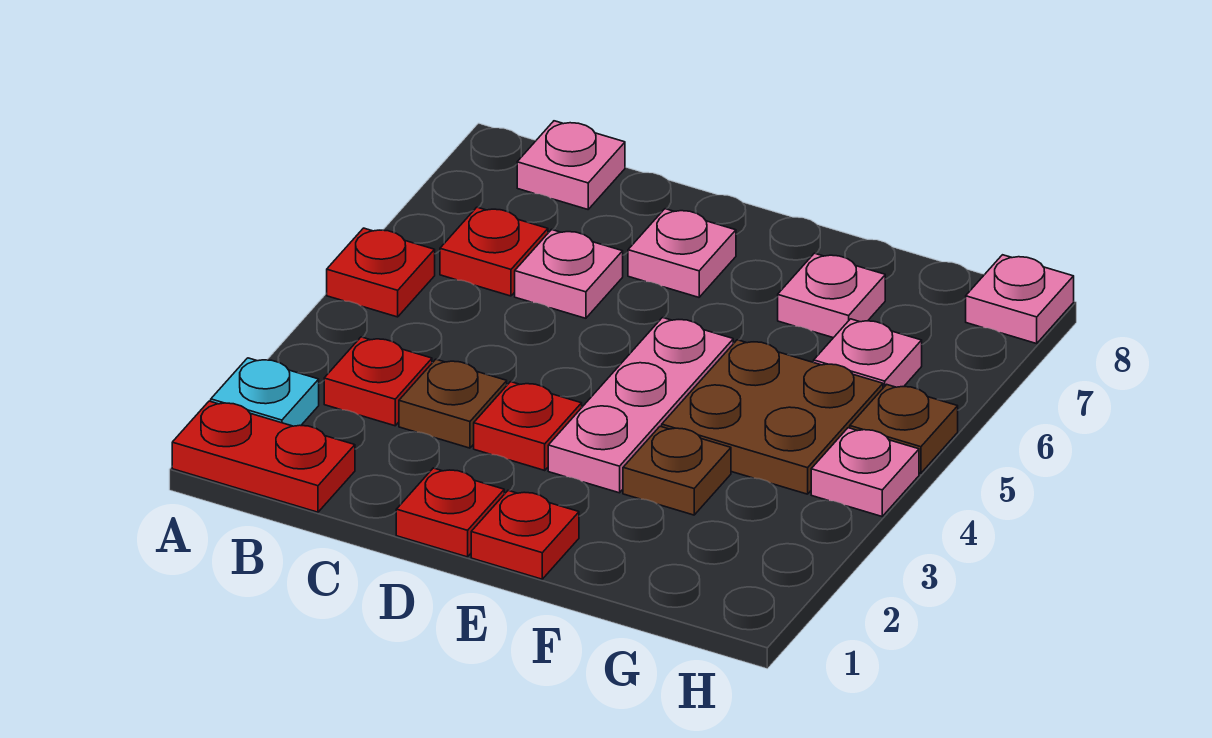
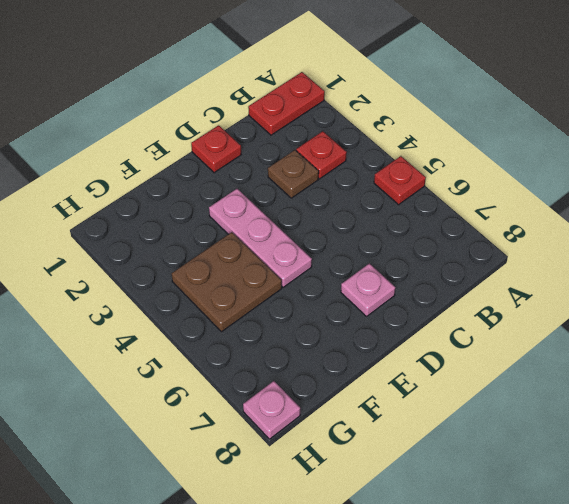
none -> cyan plate A2 level 1
none -> red plate B6 level 1
none -> pink plate B8 level 1

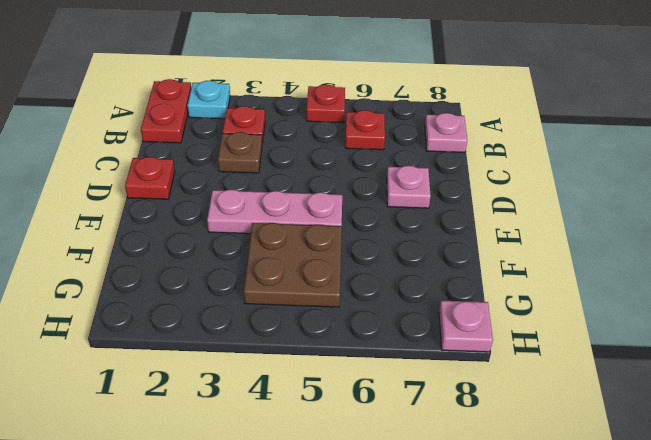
none -> pink plate C6 level 1
none -> red plate D3 level 1
none -> red plate E1 level 1

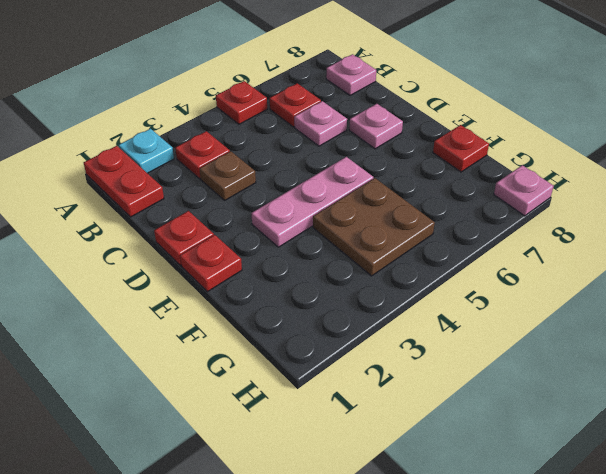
red plate F8 level 1 -> red plate D3 level 1
none -> brown plate F3 level 1
none -> pink plate F7 level 1
none -> pink plate G6 level 1

